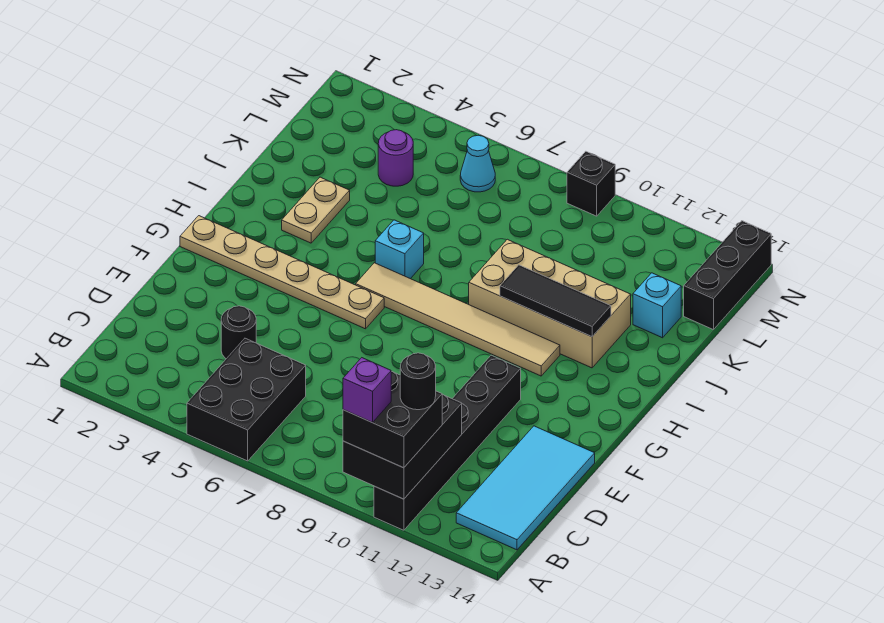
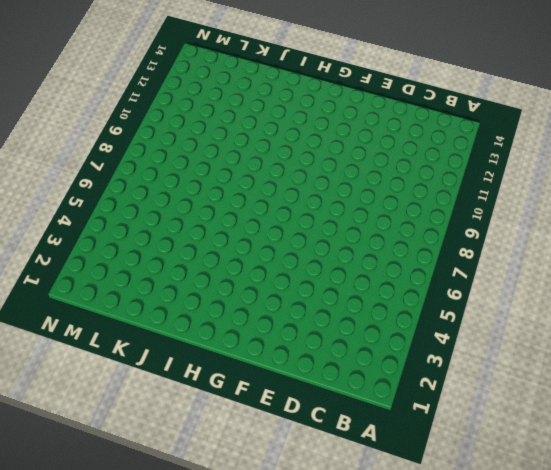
none -> black brick A5:C6 level 1
none -> black brick A11:F11 level 1
none -> cyan tile B13:E14 level 1

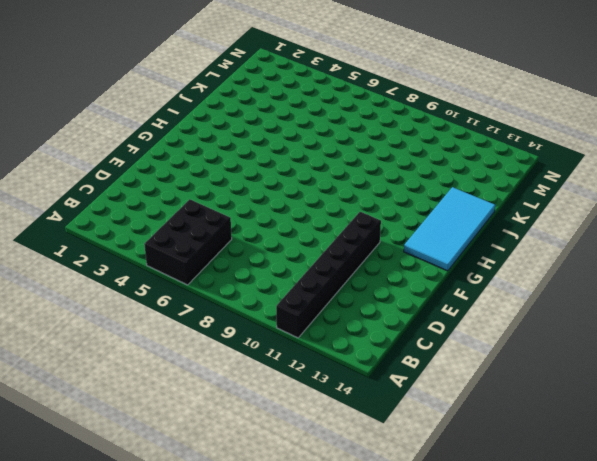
cyan tile G13:J14 level 1 -> cyan tile B13:E14 level 1
none -> black round brick D4 level 1
none -> tan plate G1:G6 level 1
none -> tan tile H6:H11 level 1

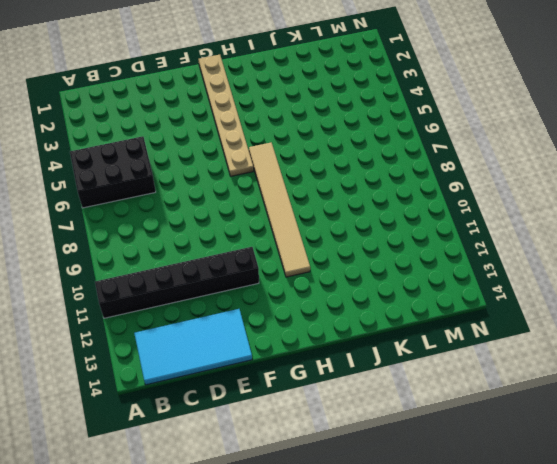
none -> black round brick D4 level 1
none -> tan plate I3:J3 level 1
none -> cyan brick I6 level 1

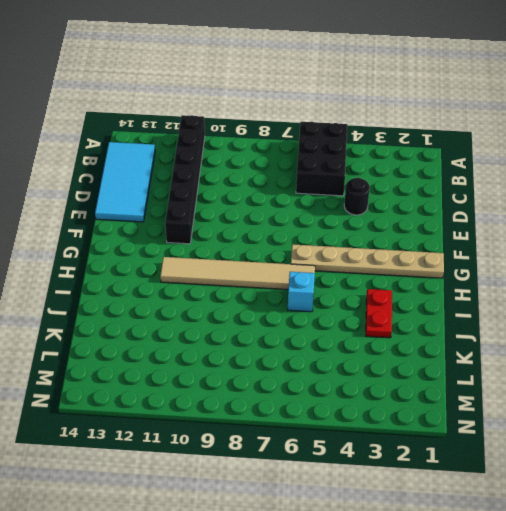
red plate I3:J3 level 1 -> tan plate I3:J3 level 1
none -> tan brick I9:J12 level 1
none -> cyan brick K13 level 1
none -> purple round brick L4 level 1

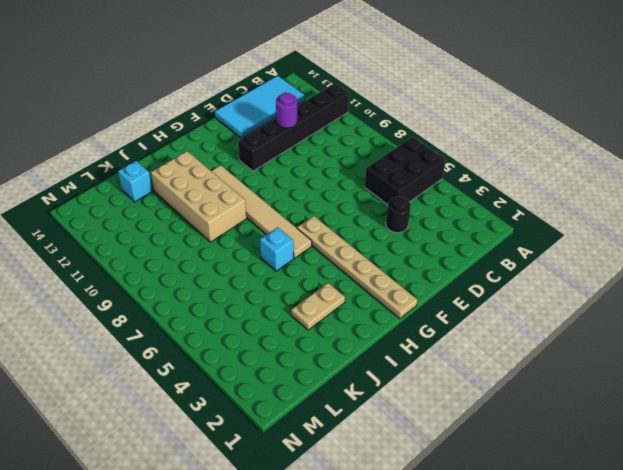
purple round brick D11 level 2 -> purple round brick L4 level 1
none -> black brick L14:N14 level 1
none -> cyan cone M6 level 1
none -> black brick N9 level 1

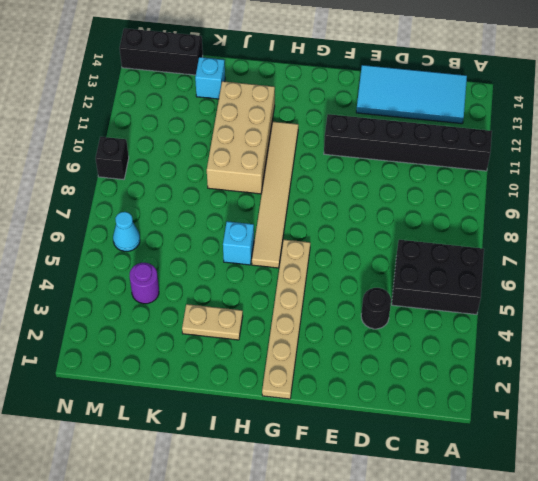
none -> black brick A10:C11 level 2
none -> black tile I10:I12 level 2
none -> black brick A10:B11 level 3

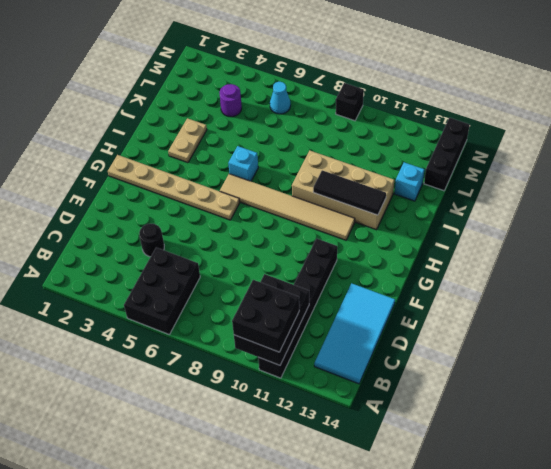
none -> purple brick A10 level 4
none -> black round brick B11 level 4

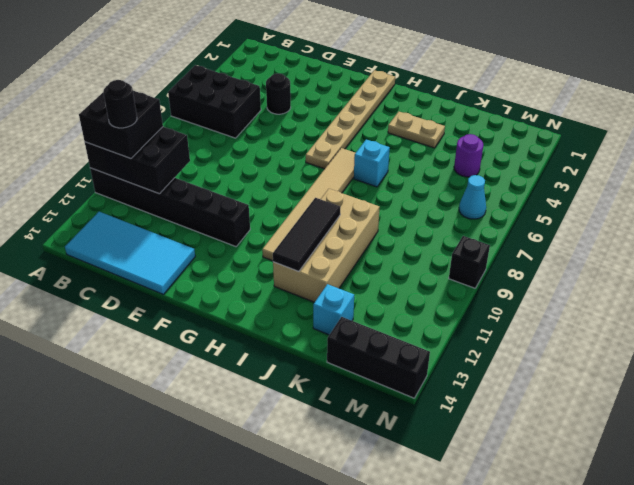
none -> purple brick A10 level 4

